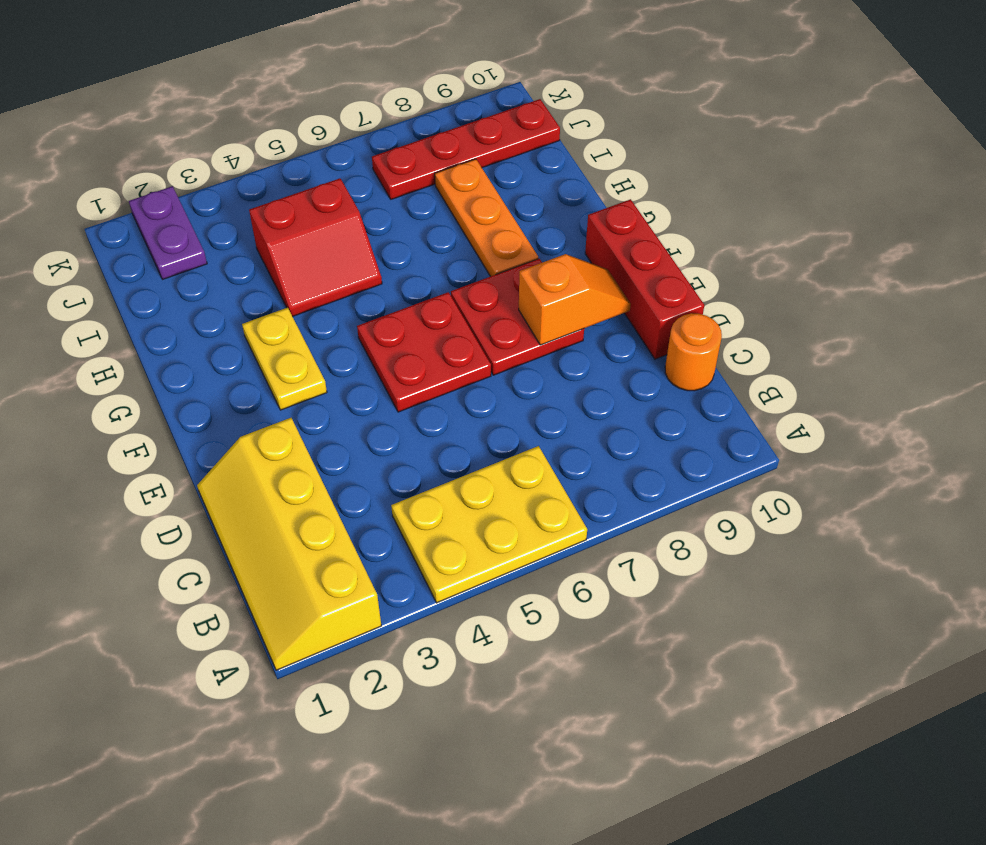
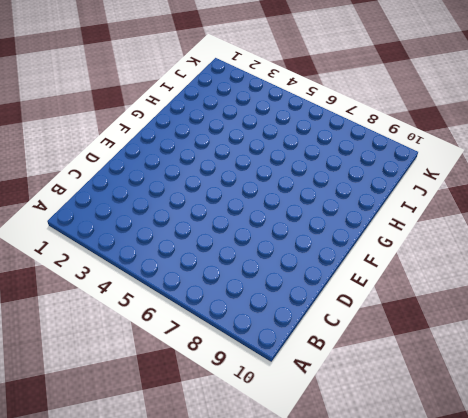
none -> yellow slope A1:D2 level 1 top 2
none -> yellow plate A4:B6 level 1
none -> orange round brick C10 level 1

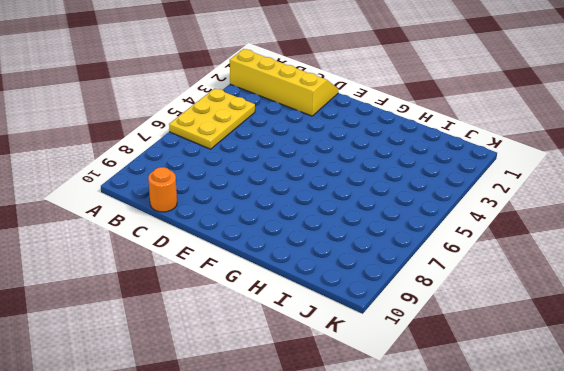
none -> red brick D10:F10 level 1
none -> red plate E5:F6 level 1
none -> red plate E7:F8 level 1

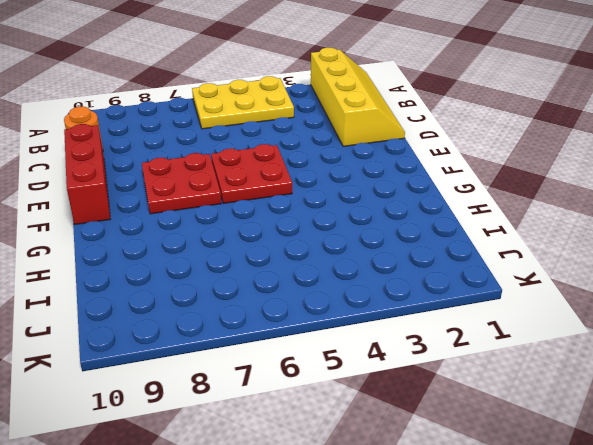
none -> yellow plate F3:G3 level 1
none -> orange plate G8:I8 level 1
none -> red slope H4:I5 level 1 top I

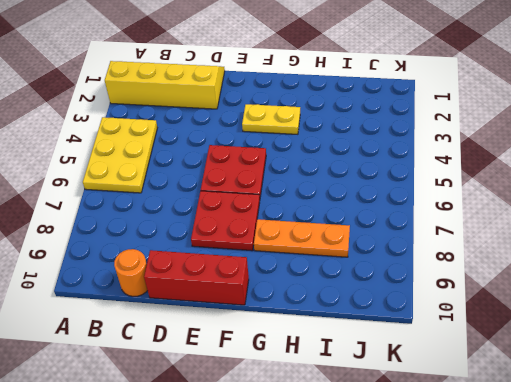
none -> red slope H4:I5 level 1 top I
none -> purple plate J2:K2 level 1
none -> red plate J7:J10 level 1

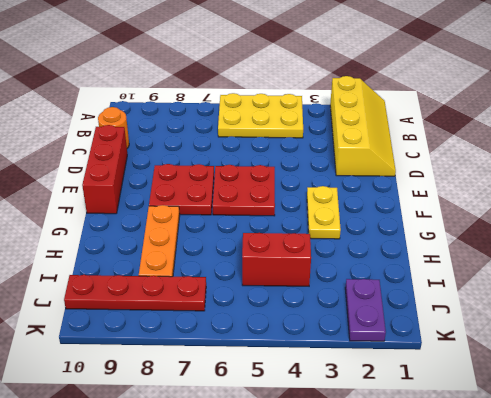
none -> orange slope E8:E9 level 2 top 8

